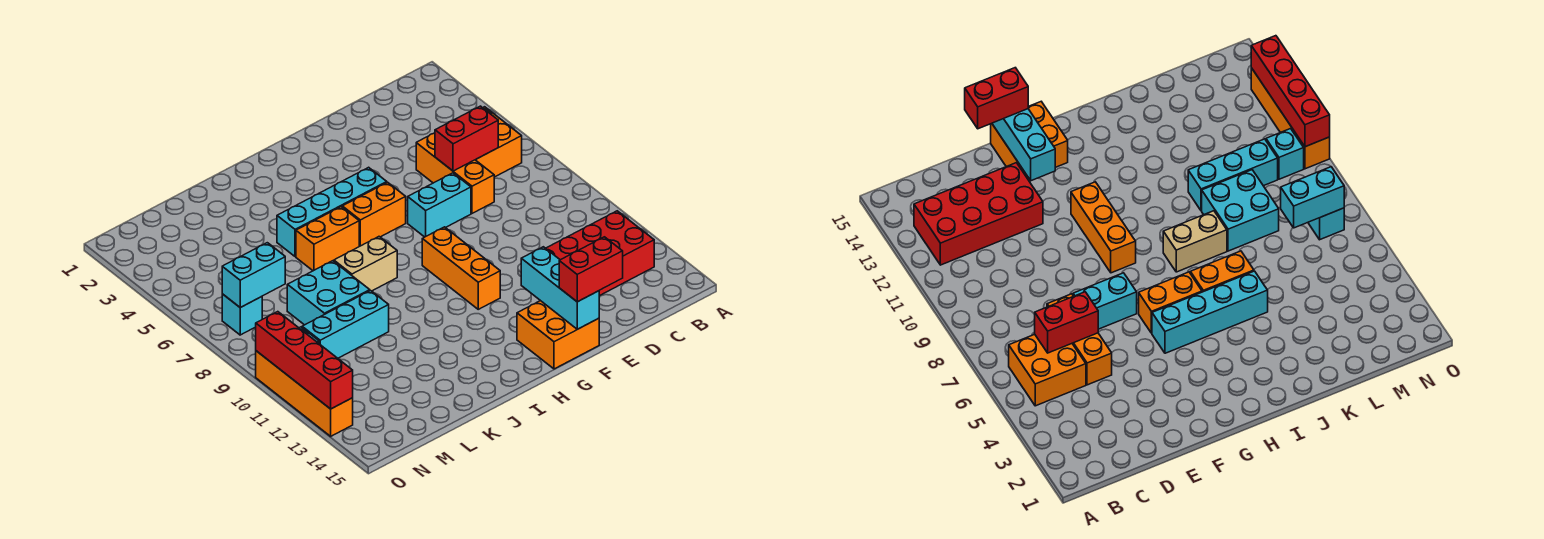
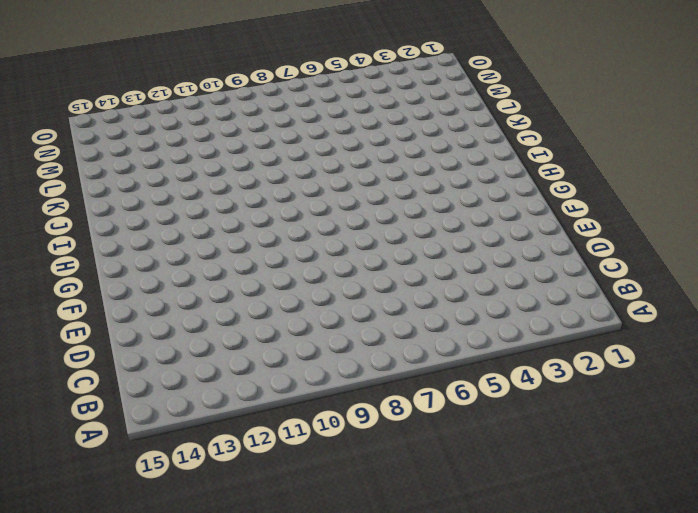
none -> orange brick B5:C6 level 1
none -> red brick B12:E13 level 1
none -> orange brick D5:D7 level 1

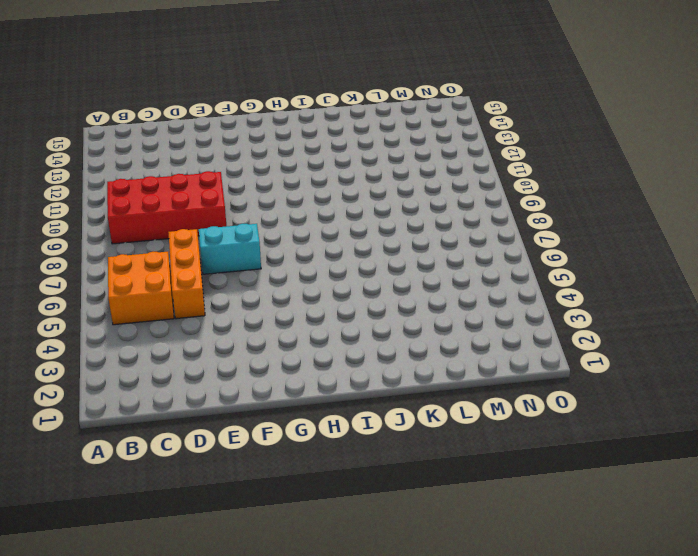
red brick B9:E10 level 1 -> red brick B12:E13 level 1
none -> orange brick F14:G15 level 1
none -> cyan brick G5:J5 level 1
none -> orange brick G6:H6 level 1

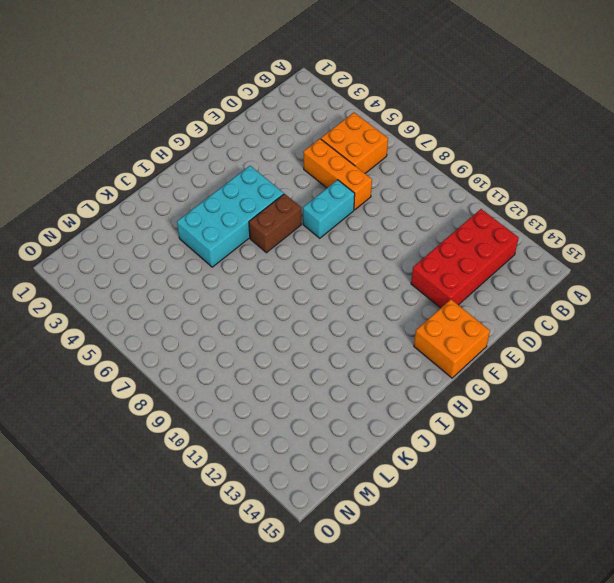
cyan brick G4:J5 level 1 -> cyan brick G5:J5 level 1
brown brick G6:H6 level 1 -> orange brick G6:H6 level 1
none -> orange brick G9:G11 level 1
none -> orange brick I6:J6 level 1
none -> tan brick I8:J8 level 1

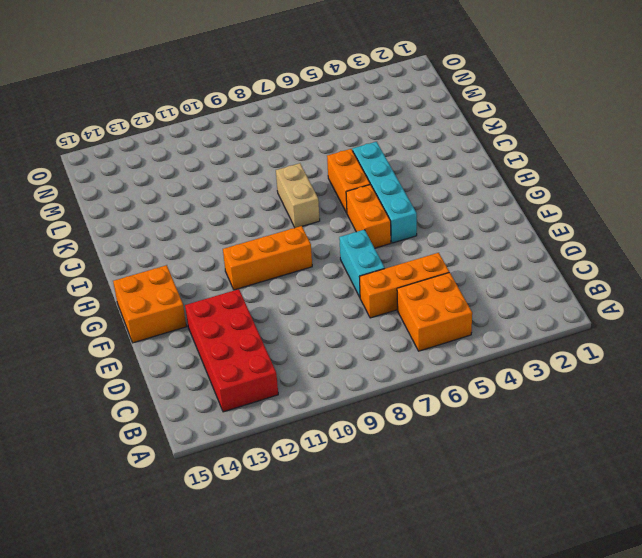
none -> cyan brick K8:L9 level 1
none -> cyan brick K10:M10 level 1
none -> cyan brick N7 level 1

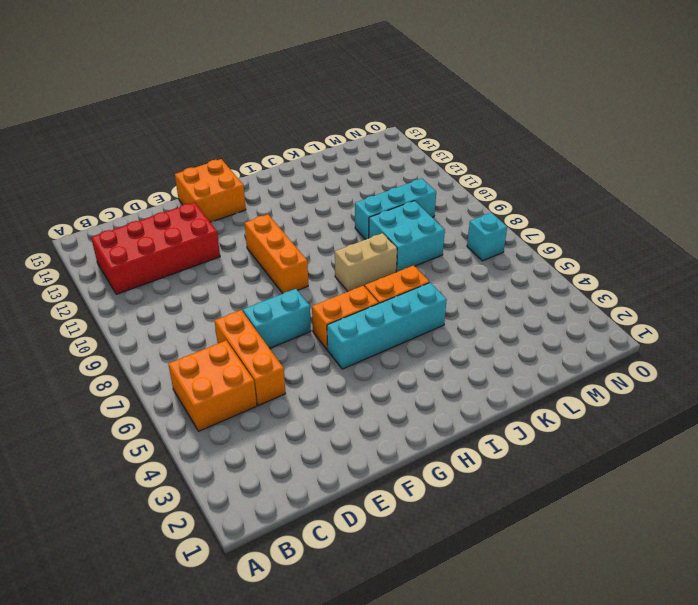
none -> cyan brick N10 level 1
none -> orange brick O10:O13 level 1
none -> red brick C6:D6 level 2

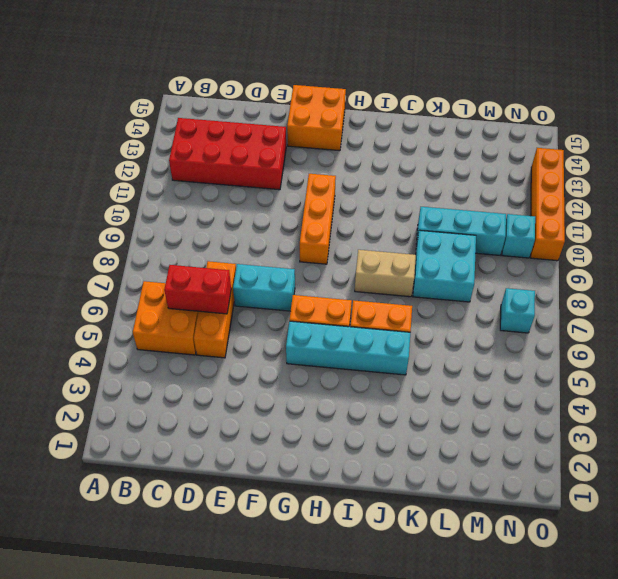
none -> cyan brick F13:F15 level 2
none -> cyan brick M7:N7 level 2
none -> red brick O10:O13 level 2

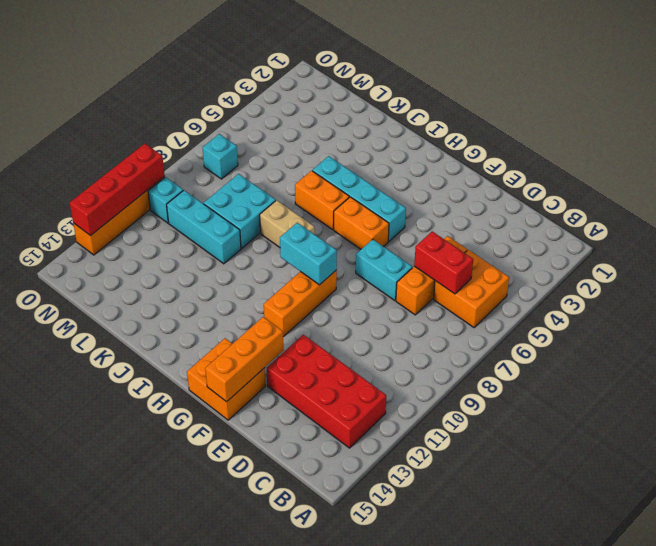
orange brick F13:F15 level 2 -> cyan brick F13:F15 level 2
cyan brick G9:H9 level 2 -> cyan brick M7:N7 level 2
none -> red brick E15:F15 level 3

